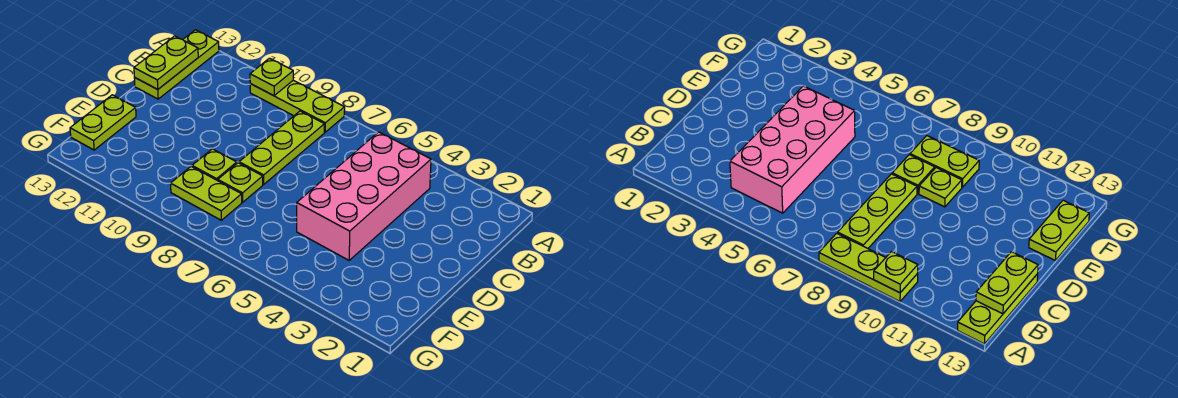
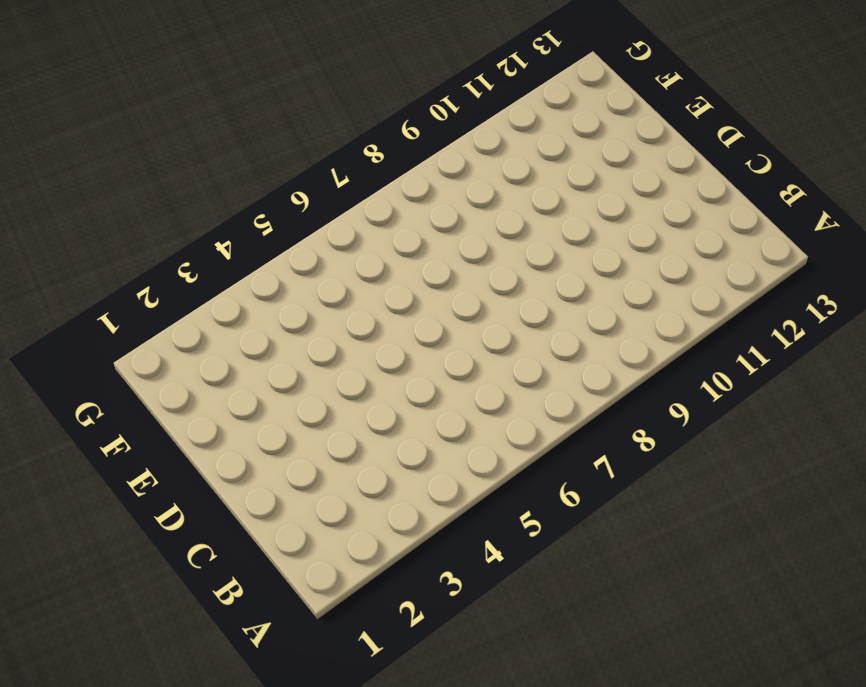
none -> lime plate A8:A10 level 1
none -> lime plate A13:C13 level 1

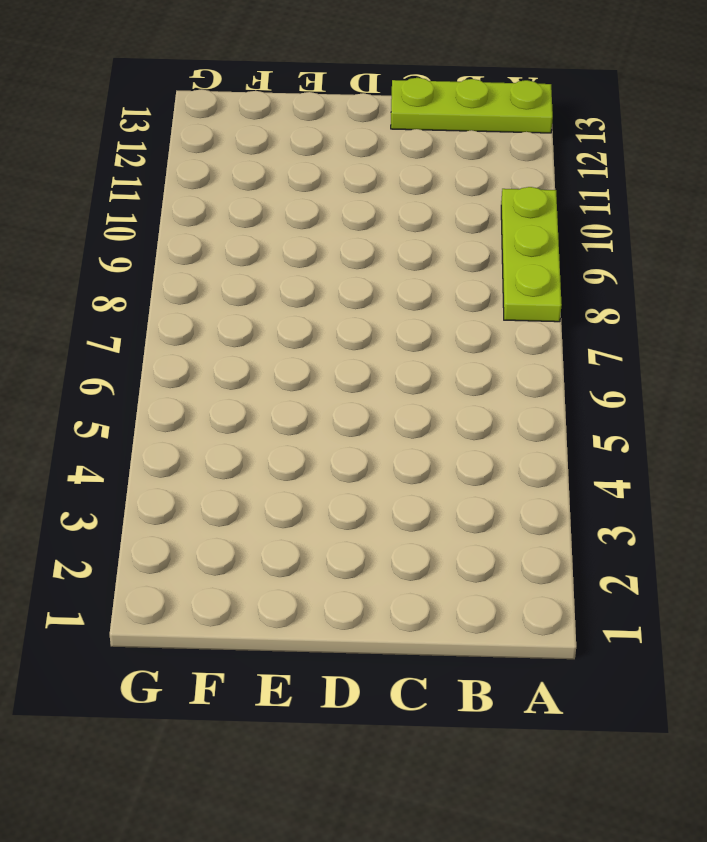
none -> pink brick B4:E5 level 1
none -> lime plate B8:D8 level 1

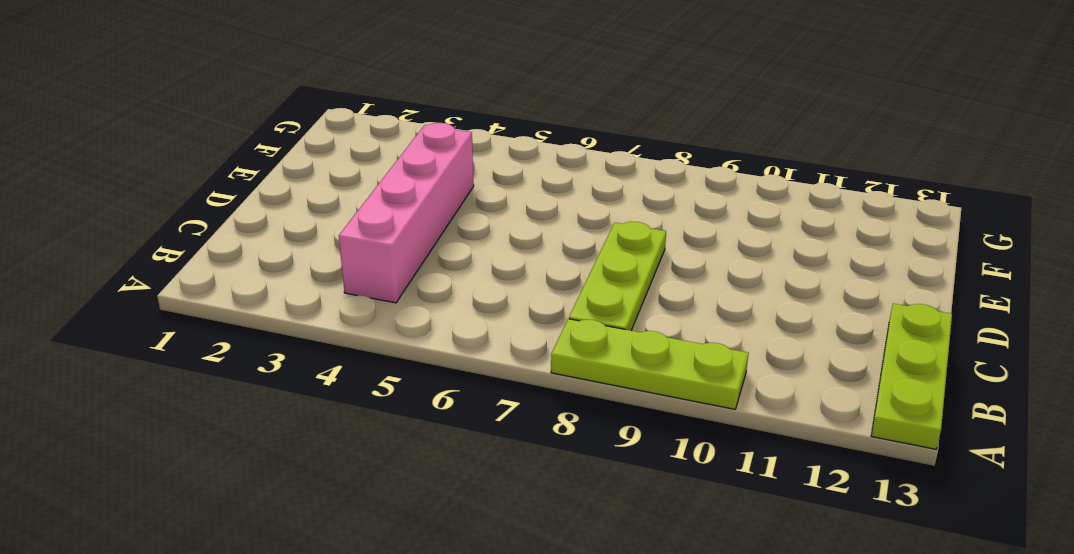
pink brick B4:E4 level 1 -> pink brick B4:E5 level 1
none -> lime plate E8 level 1
none -> lime plate E9 level 1

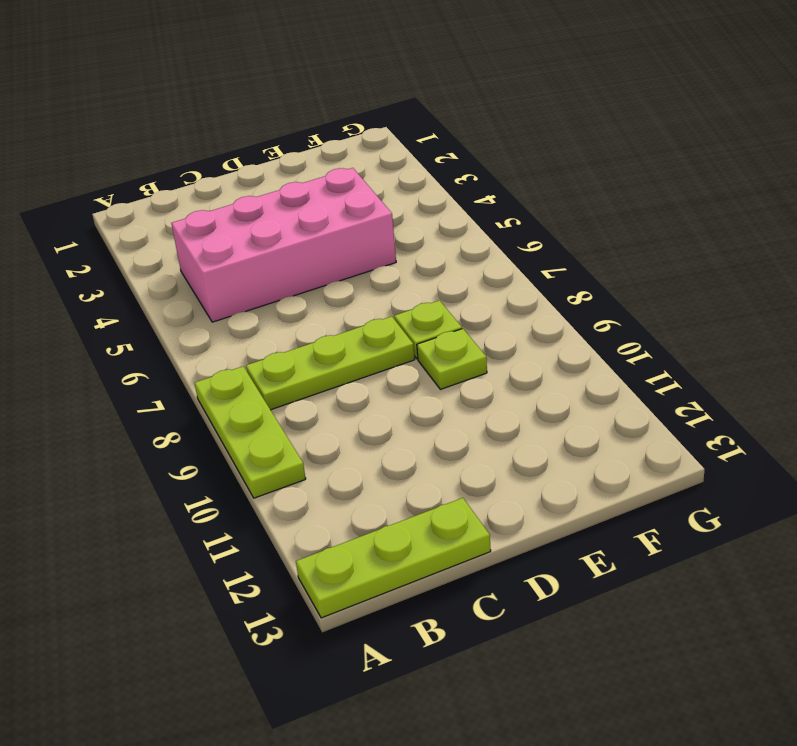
none -> lime plate E13:F13 level 1
none -> lime plate F8:F9 level 1

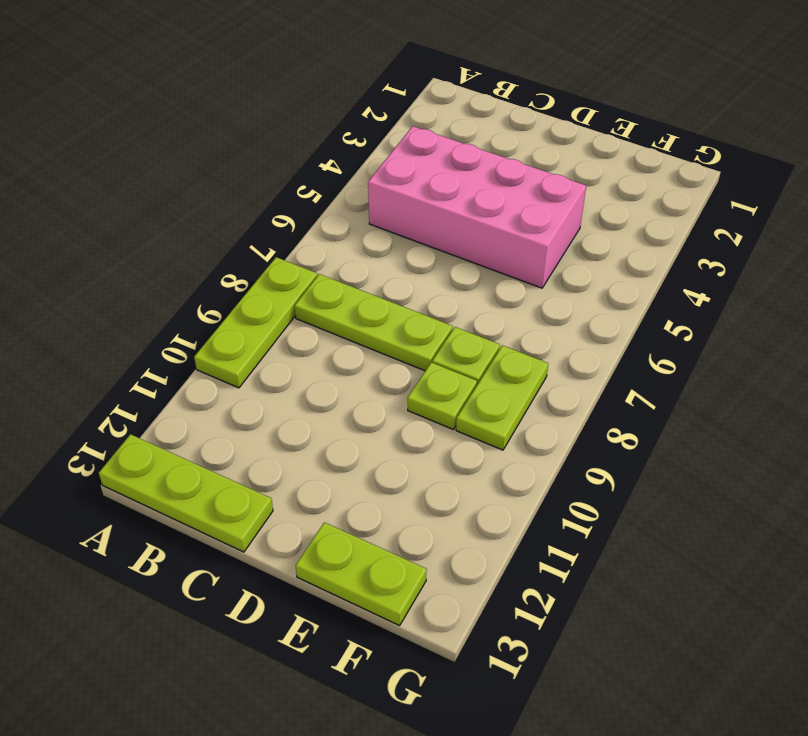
none -> lime plate A10 level 2
none -> lime plate B13:C13 level 2

